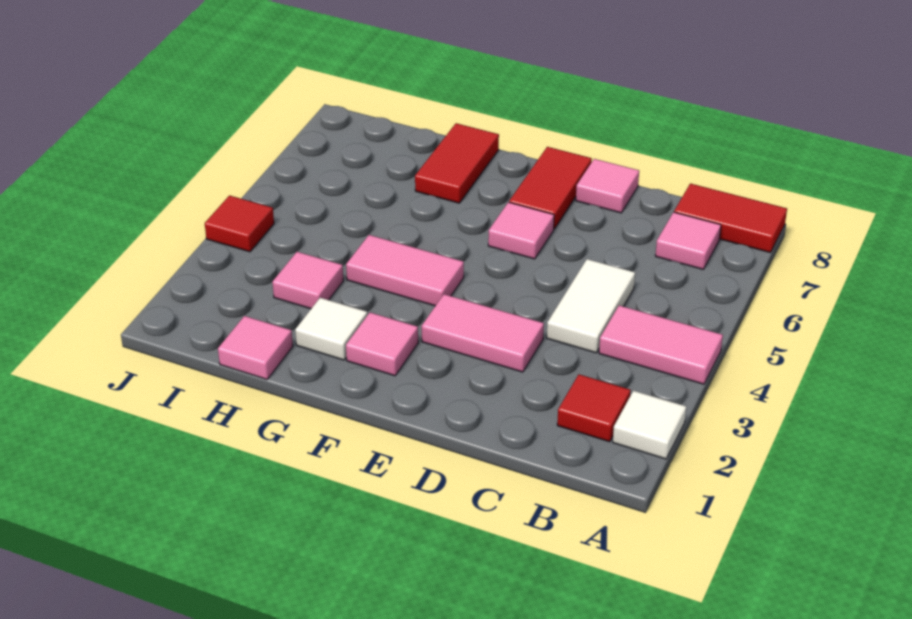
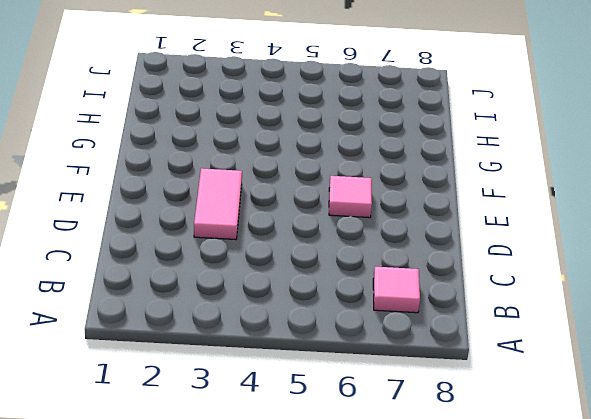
none -> white tile A2 level 1
none -> pink tile A4:B4 level 1
none -> red tile A8:B8 level 1

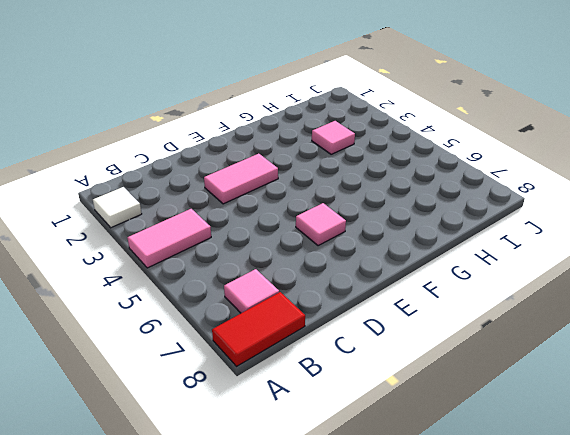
none -> red tile B2 level 1
none -> white tile C4:C5 level 1
none -> pink tile D8 level 1

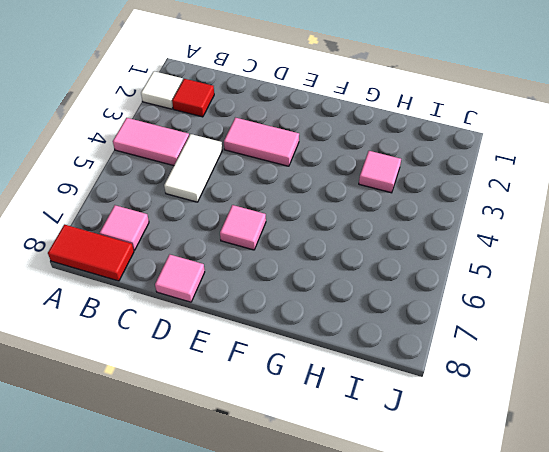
none -> red tile E7:E8 level 1
none -> pink tile F2 level 1
none -> pink tile F4:G4 level 1

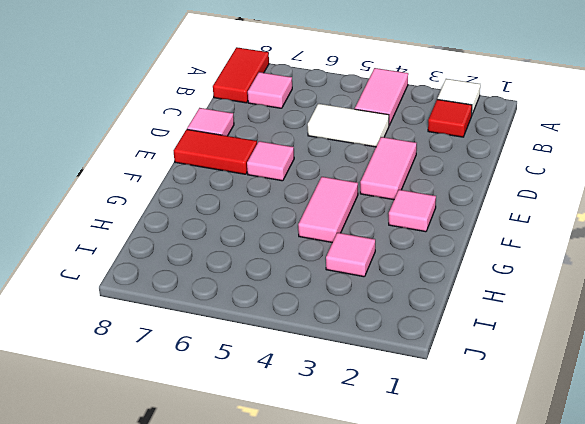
none -> white tile G2 level 1
none -> red tile G7:G8 level 1
none -> pink tile H1 level 1

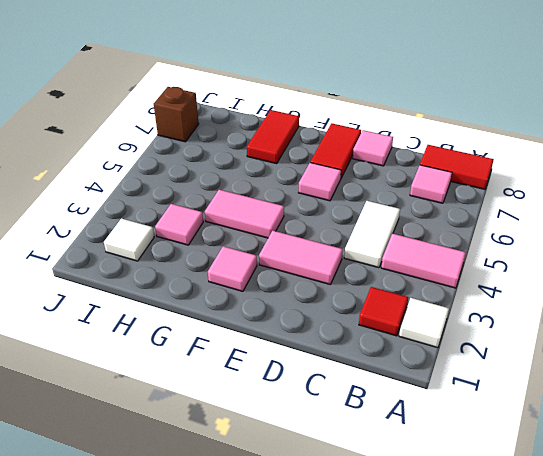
white tile I2 level 1 -> white tile G2 level 1
brown brick J7 level 1 -> none
none -> pink tile H1 level 1
none -> red tile J4 level 1

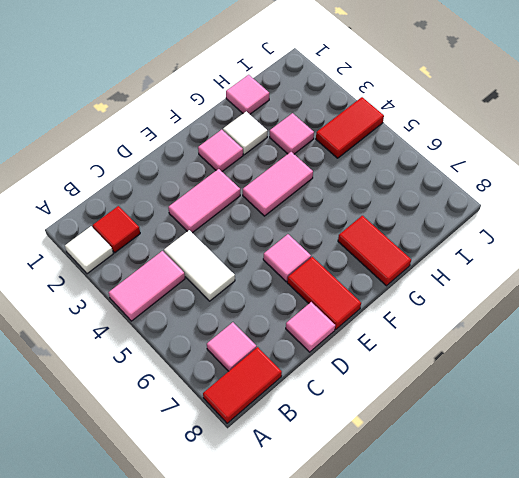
red tile I4:J4 level 1 -> red tile J4 level 1

